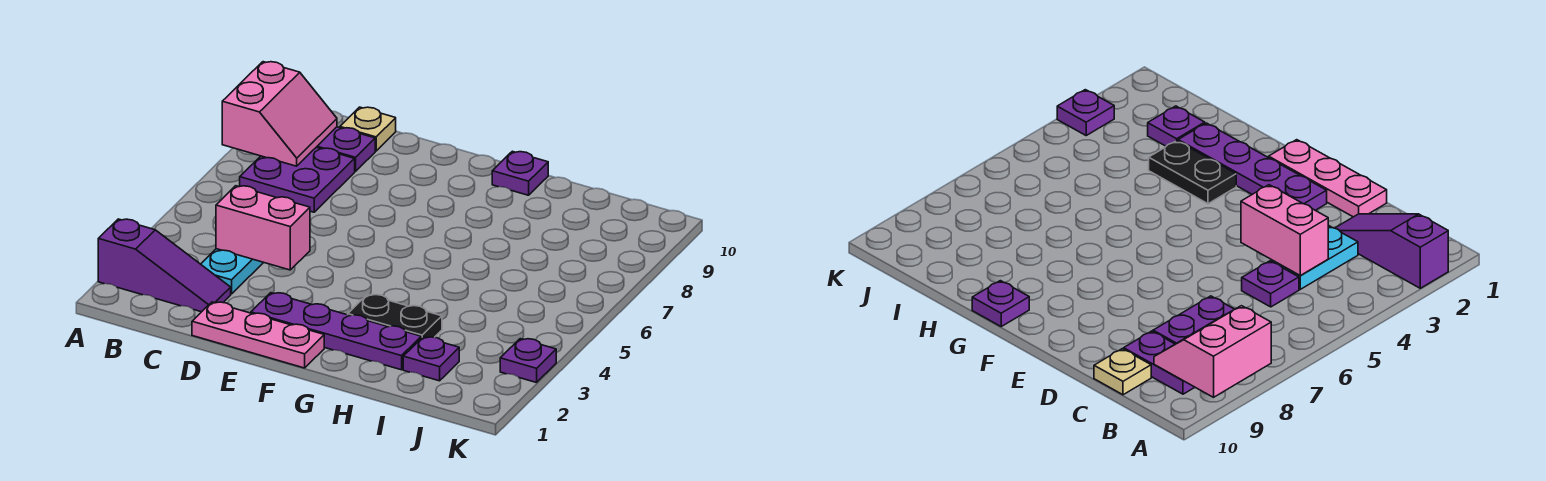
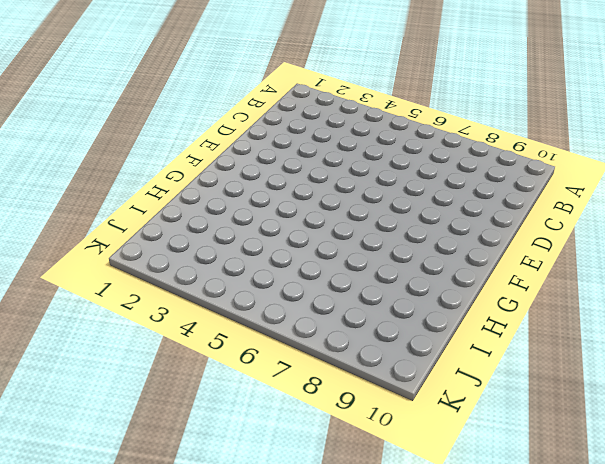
none -> purple slope A2:C2 level 1 top A
none -> purple plate B7:C8 level 1
none -> purple plate B9:C9 level 1

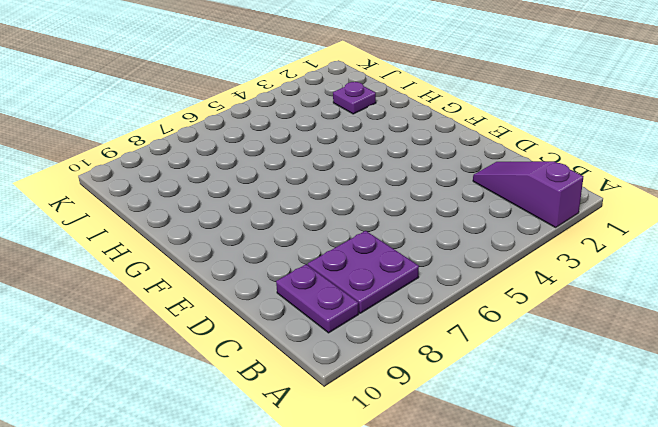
none -> cyan plate C3:C4 level 1
none -> purple plate C5 level 1
none -> tan plate C10 level 1

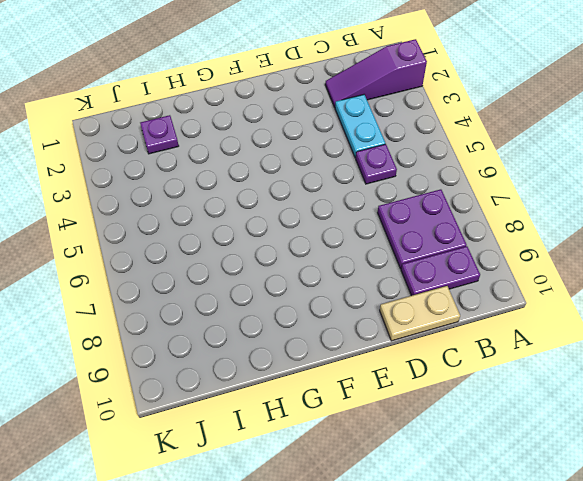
tan plate C10:D10 level 1 -> tan plate C10 level 1
none -> pink plate D1:F1 level 1
none -> purple plate E2:H2 level 1
none -> black plate G3:H3 level 1

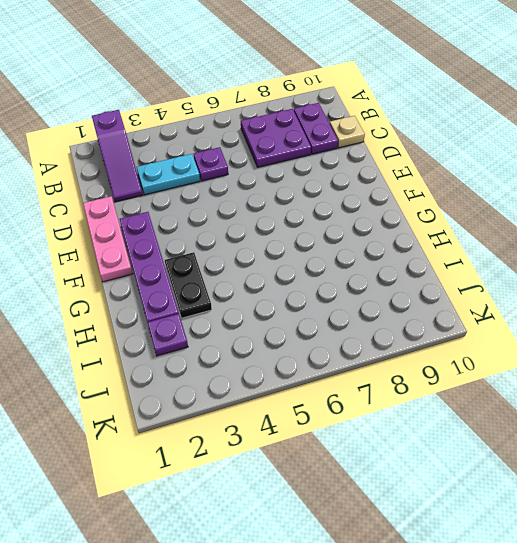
none -> purple plate G10 level 1
none -> purple plate K3 level 1
none -> pink slope A8:B9 level 2 top A

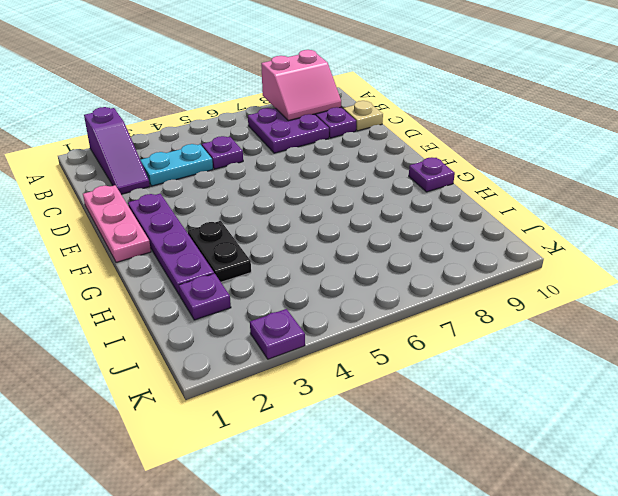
none -> pink brick C4:D4 level 2

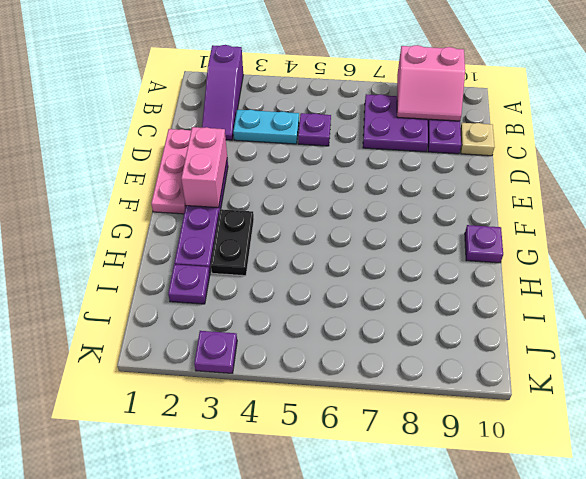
pink brick E2:F2 level 2 -> pink brick C4:D4 level 2

